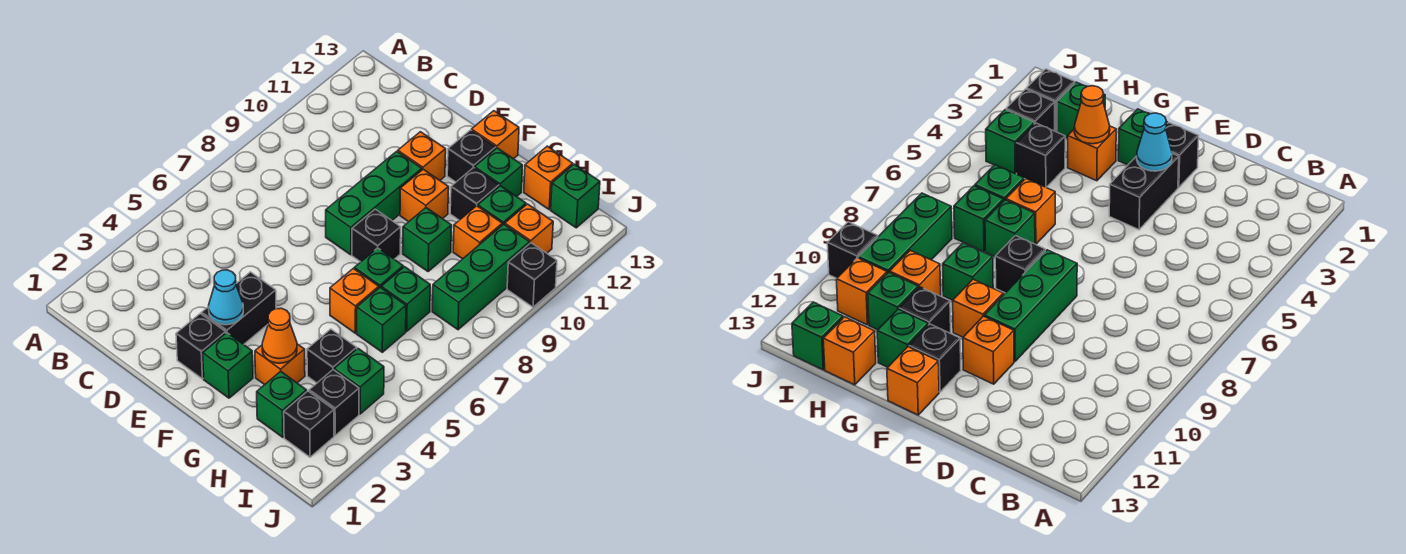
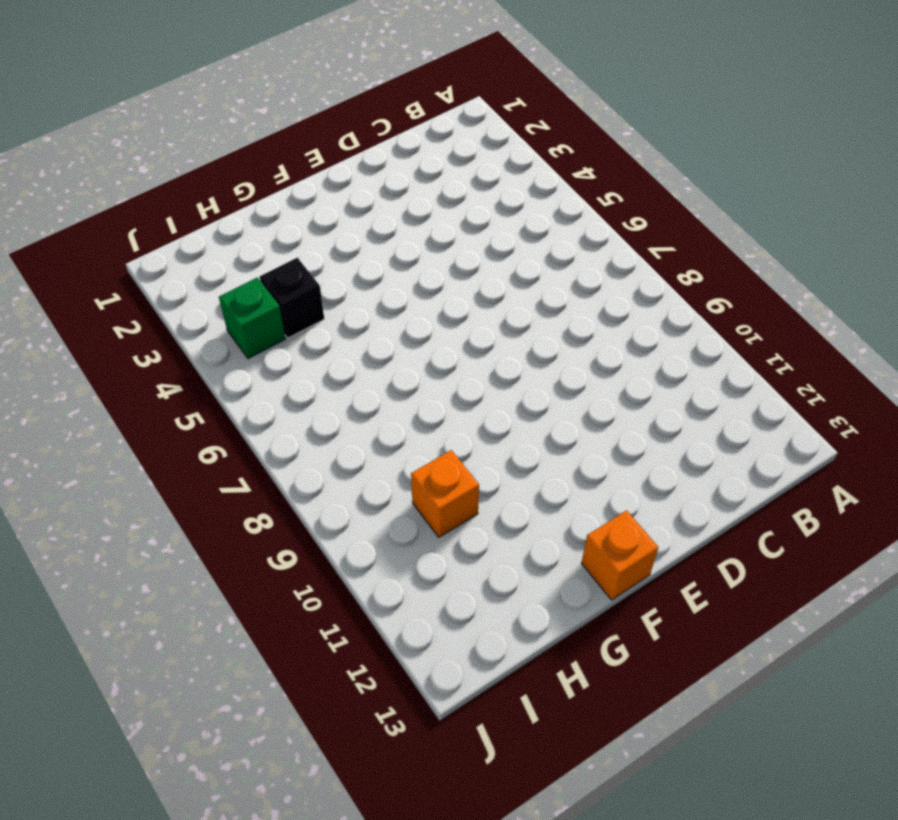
none -> black brick E2 level 1
none -> black brick E3:E4 level 1
none -> green brick E8:E10 level 1
none -> orange brick E11 level 1

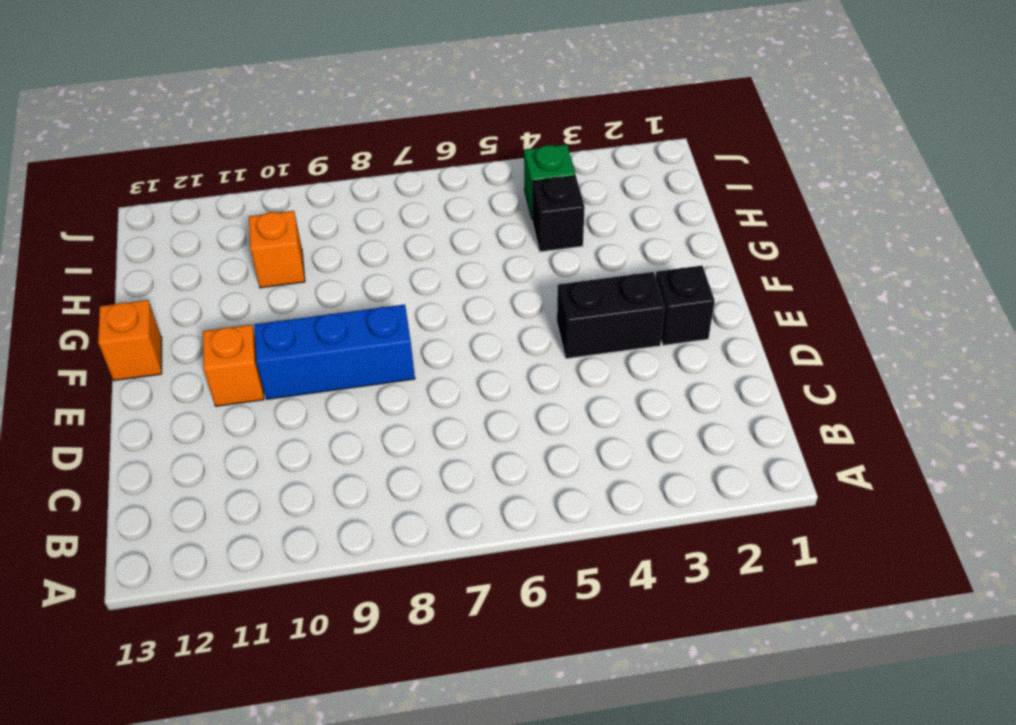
blue brick E8:E10 level 1 -> green brick E8:E10 level 1
none -> green brick F2 level 1
none -> black brick F8 level 1
none -> orange brick F10 level 1
none -> black brick F12 level 1

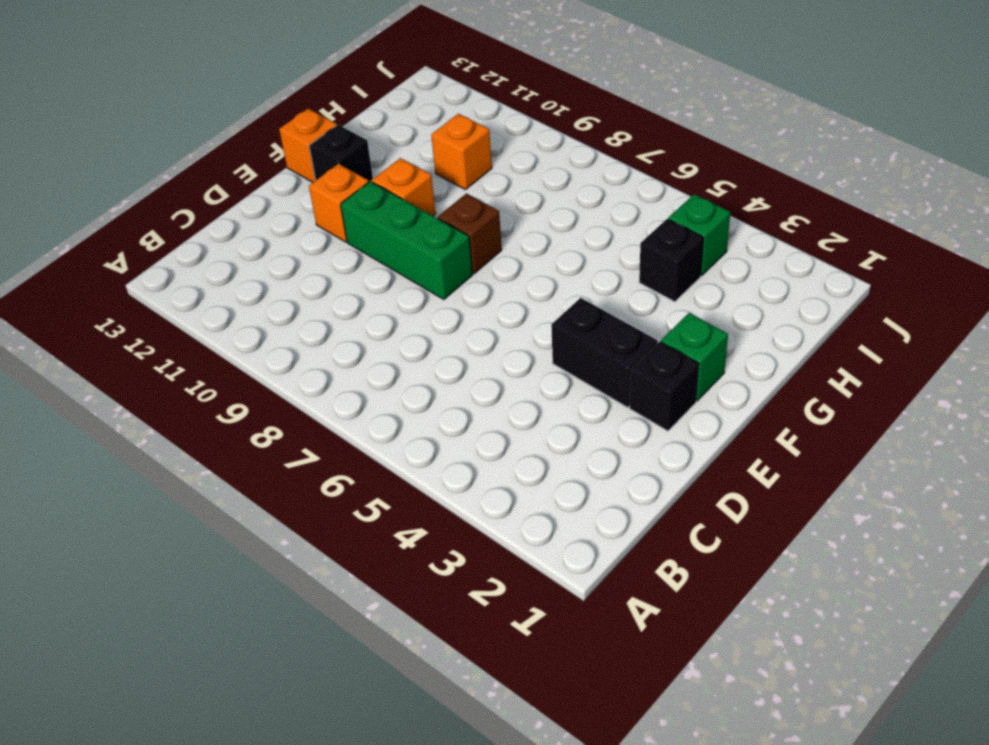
brown brick F8 level 1 -> black brick F8 level 1
none -> orange brick G3 level 1
none -> orange brick G6 level 1
none -> green brick G7 level 1
none -> green brick G9 level 1

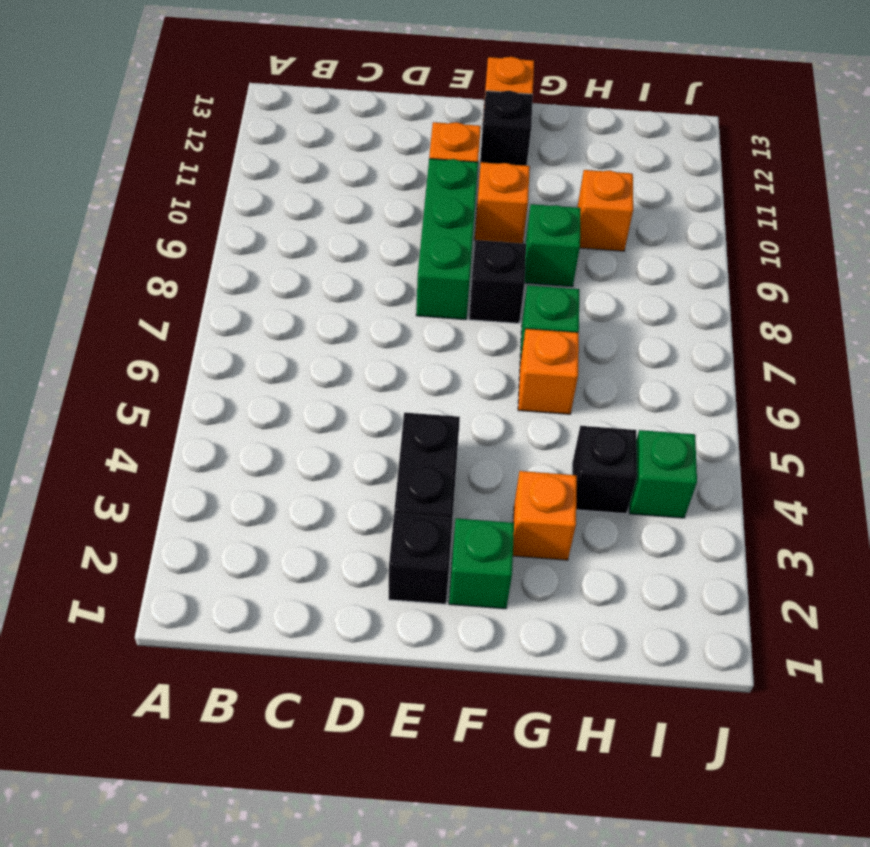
none -> black brick G11 level 1
none -> green brick G12 level 1
none -> green brick H2 level 1
none -> green brick H6 level 1

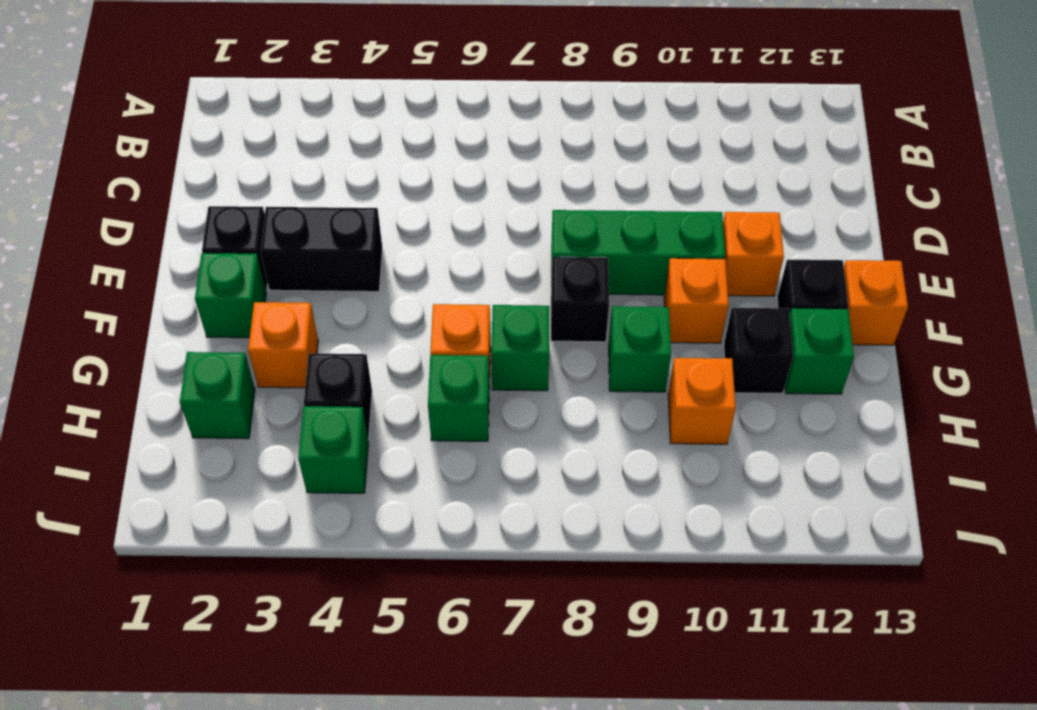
none -> green brick H7 level 1
none -> green brick H11 level 1
none -> orange brick H13 level 1
none -> black brick I2 level 1

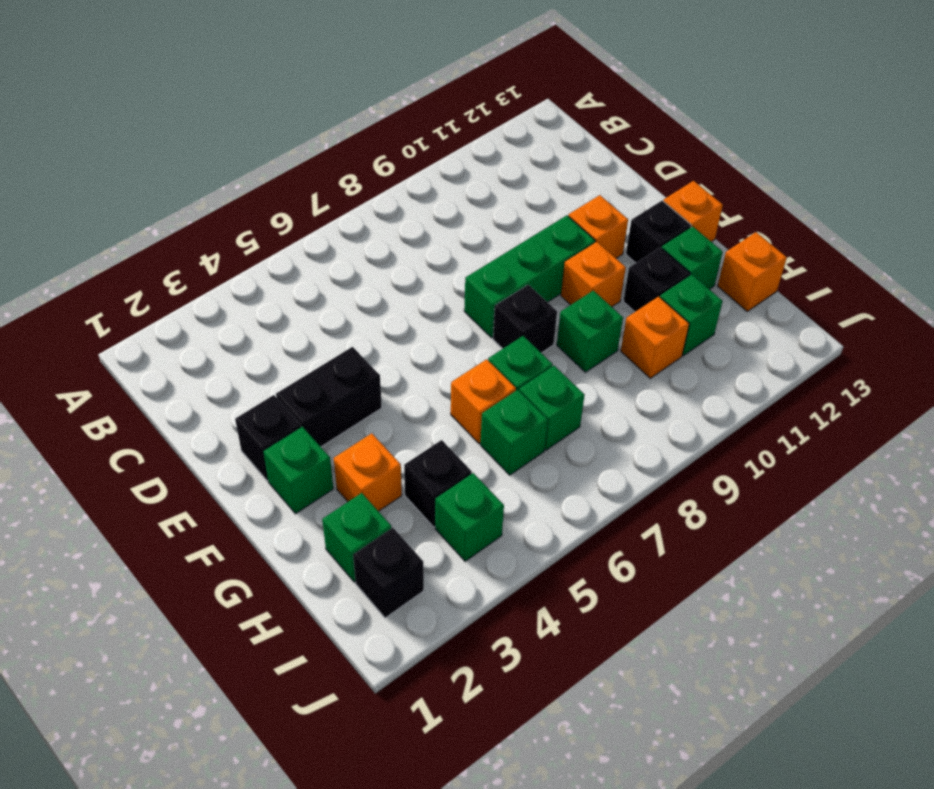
none -> black brick I3 level 1
none -> green brick I8:I10 level 1
none -> orange brick I11 level 1
none -> green brick I13 level 1

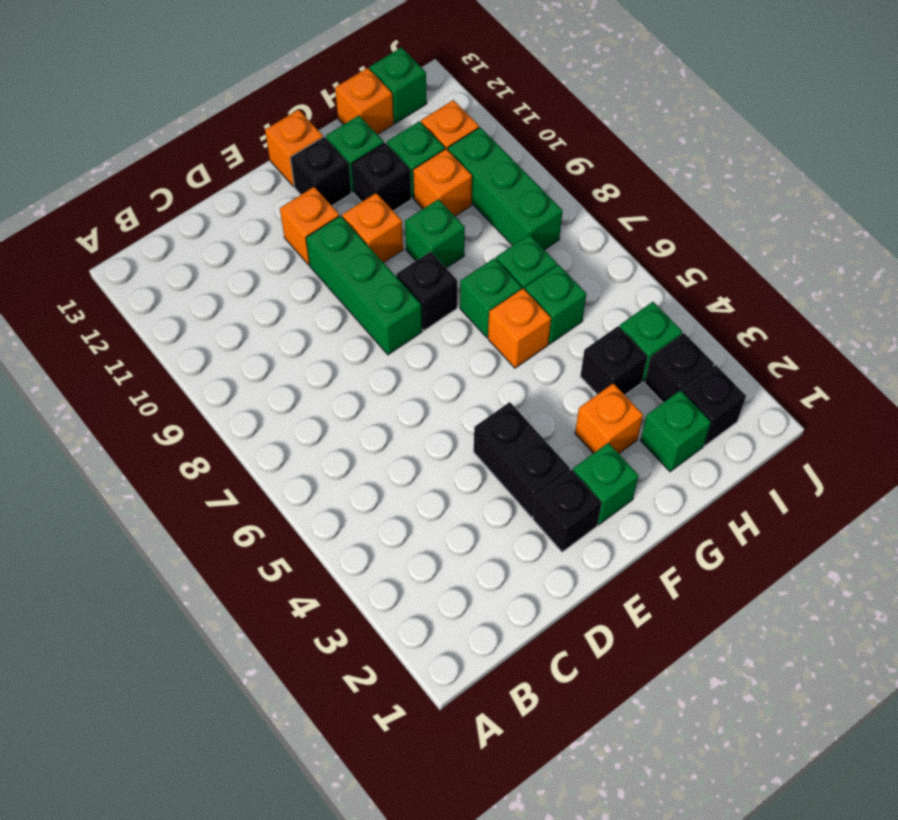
none -> black brick J10 level 1
none -> cyan cone E3 level 2
none -> orange cone G3 level 2

